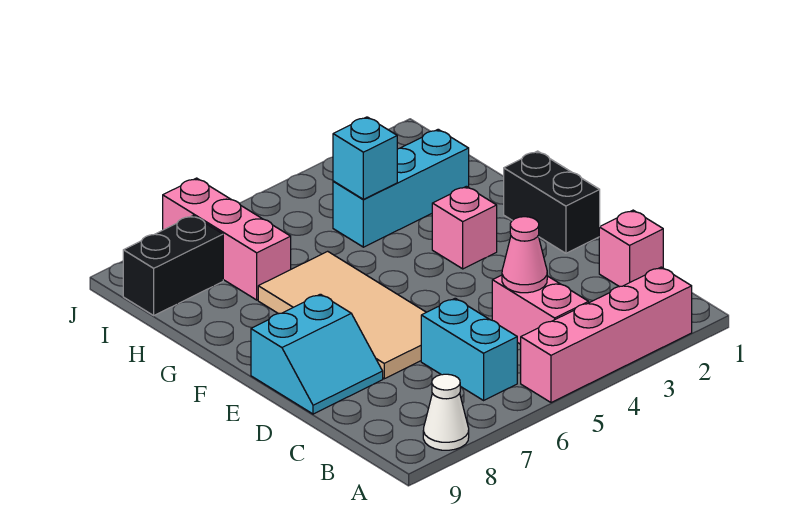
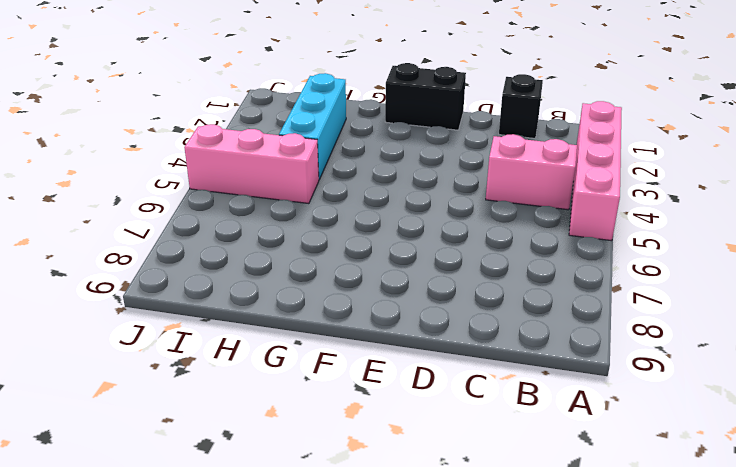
black brick C1 level 1 -> pink brick C1 level 1
pink brick H5:J5 level 1 -> pink brick H7:J7 level 1
none -> white cone A8 level 1
none -> cyan brick B6:C6 level 1
none -> tan tile D6:G7 level 1

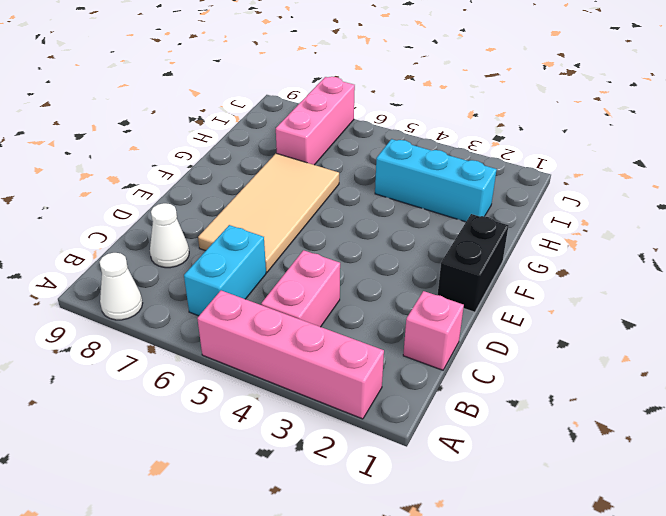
white cone C8 level 1 -> none
none -> cyan slope D8:E9 level 1 top E
none -> pink brick F3 level 1
none -> black brick I8:I9 level 1

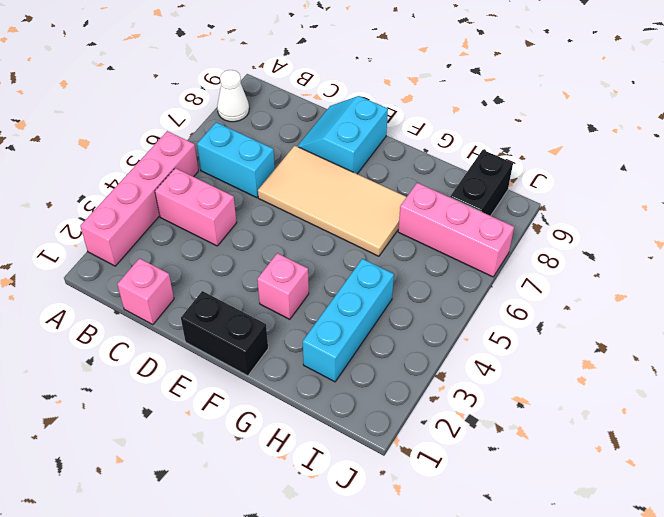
none -> pink cone C4 level 2
none -> cyan brick H4 level 2

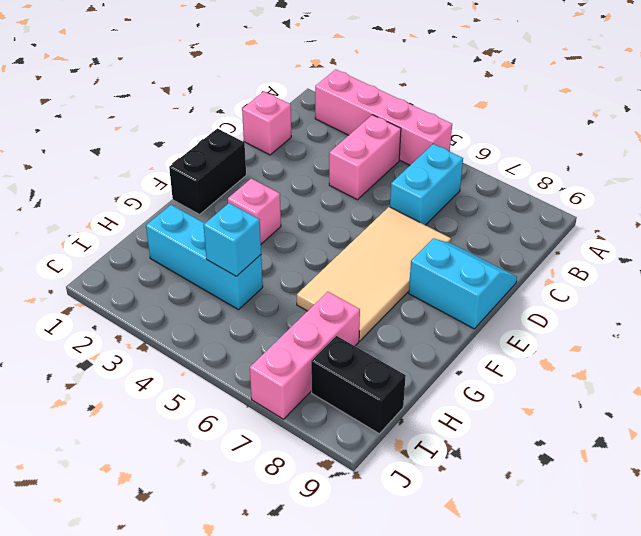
none -> white cone A8 level 1
none -> pink cone C4 level 2

